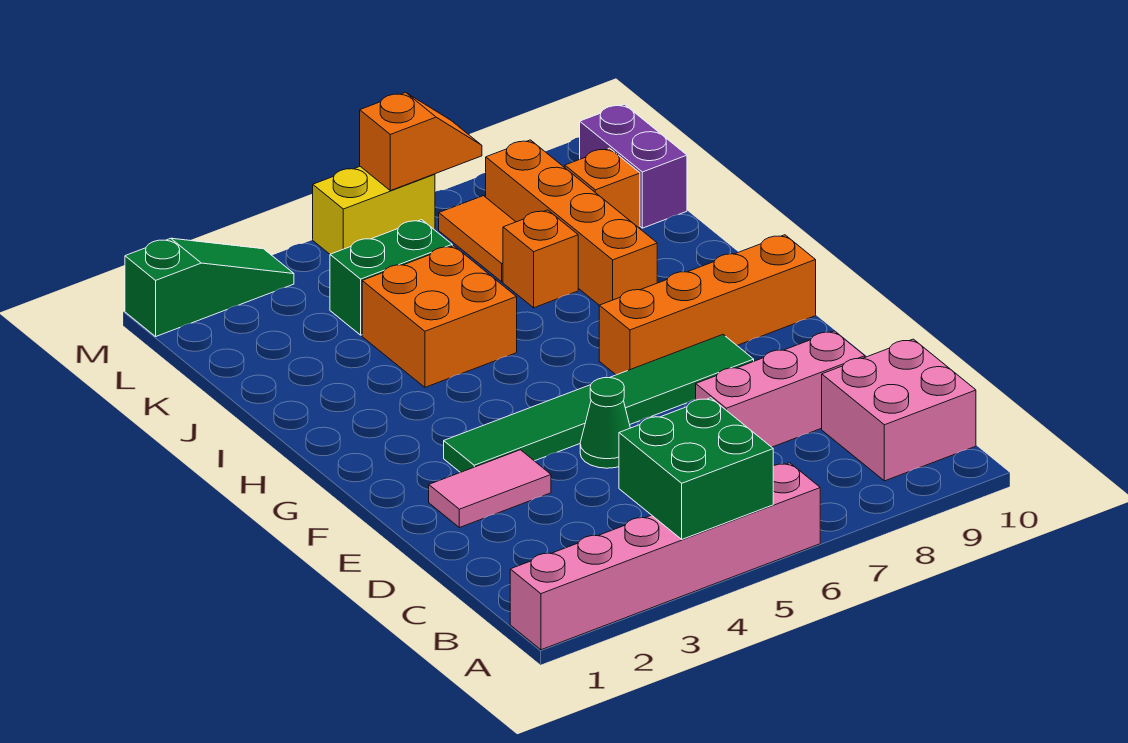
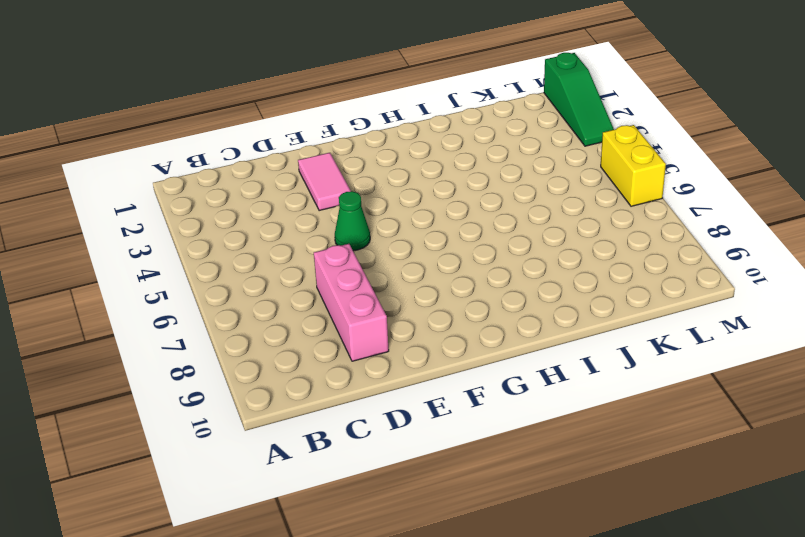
none -> pink brick A1:A6 level 1
none -> pink brick B9:C10 level 1
none -> green tile F3:F8 level 1

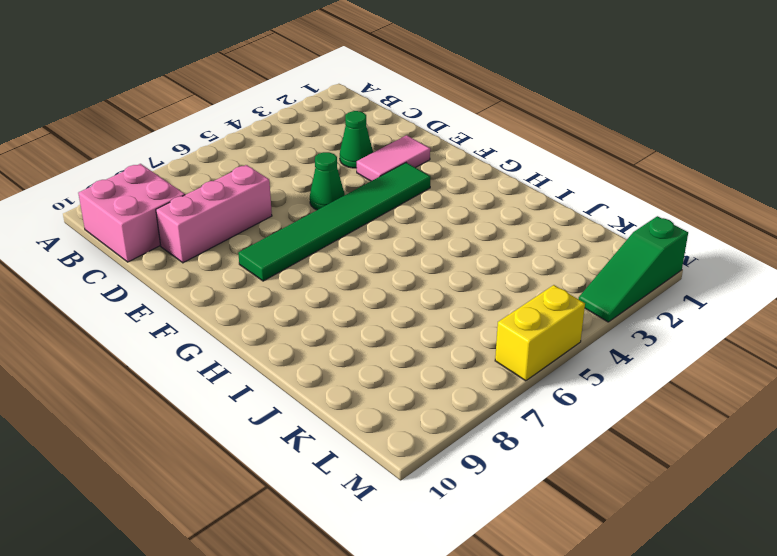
green cone D3 level 1 -> none
none -> pink brick A1:A6 level 1
none -> orange brick G7:G10 level 1
none -> orange brick I4:J5 level 1

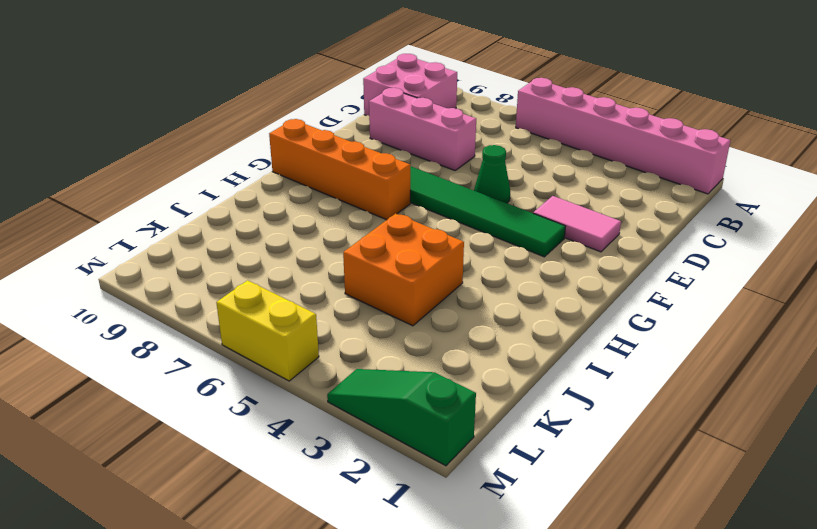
none -> orange brick I8:L8 level 1
none -> orange brick J7 level 1
none -> green brick K4:K5 level 1

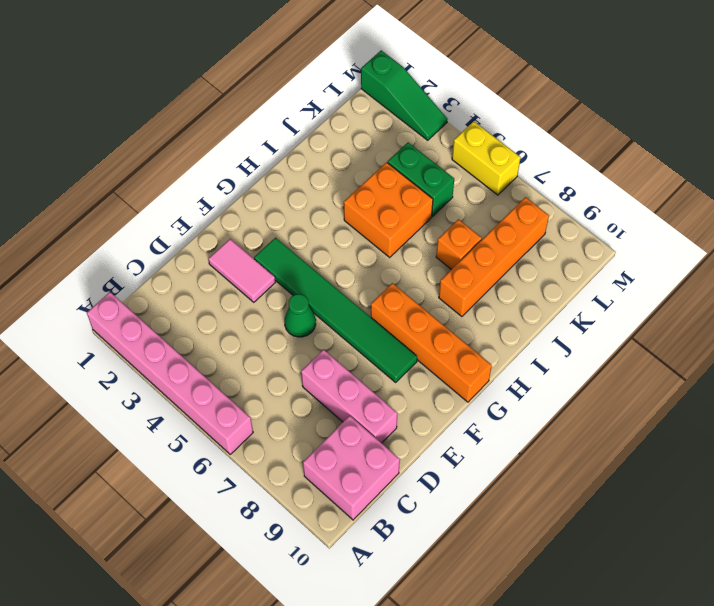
none -> orange tile K7:L7 level 1
none -> orange brick K9 level 1
none -> purple brick K10:L10 level 1

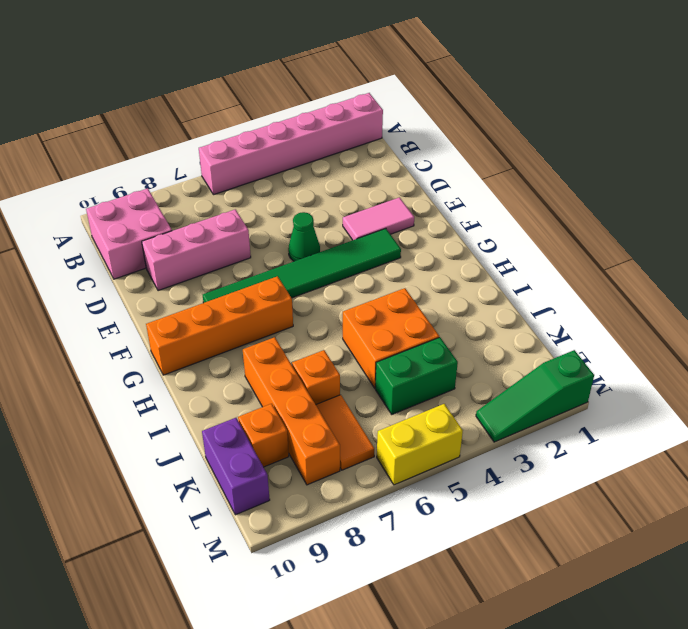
none -> green brick A4:B5 level 2
none -> orange slope M6:M7 level 2 top 6

